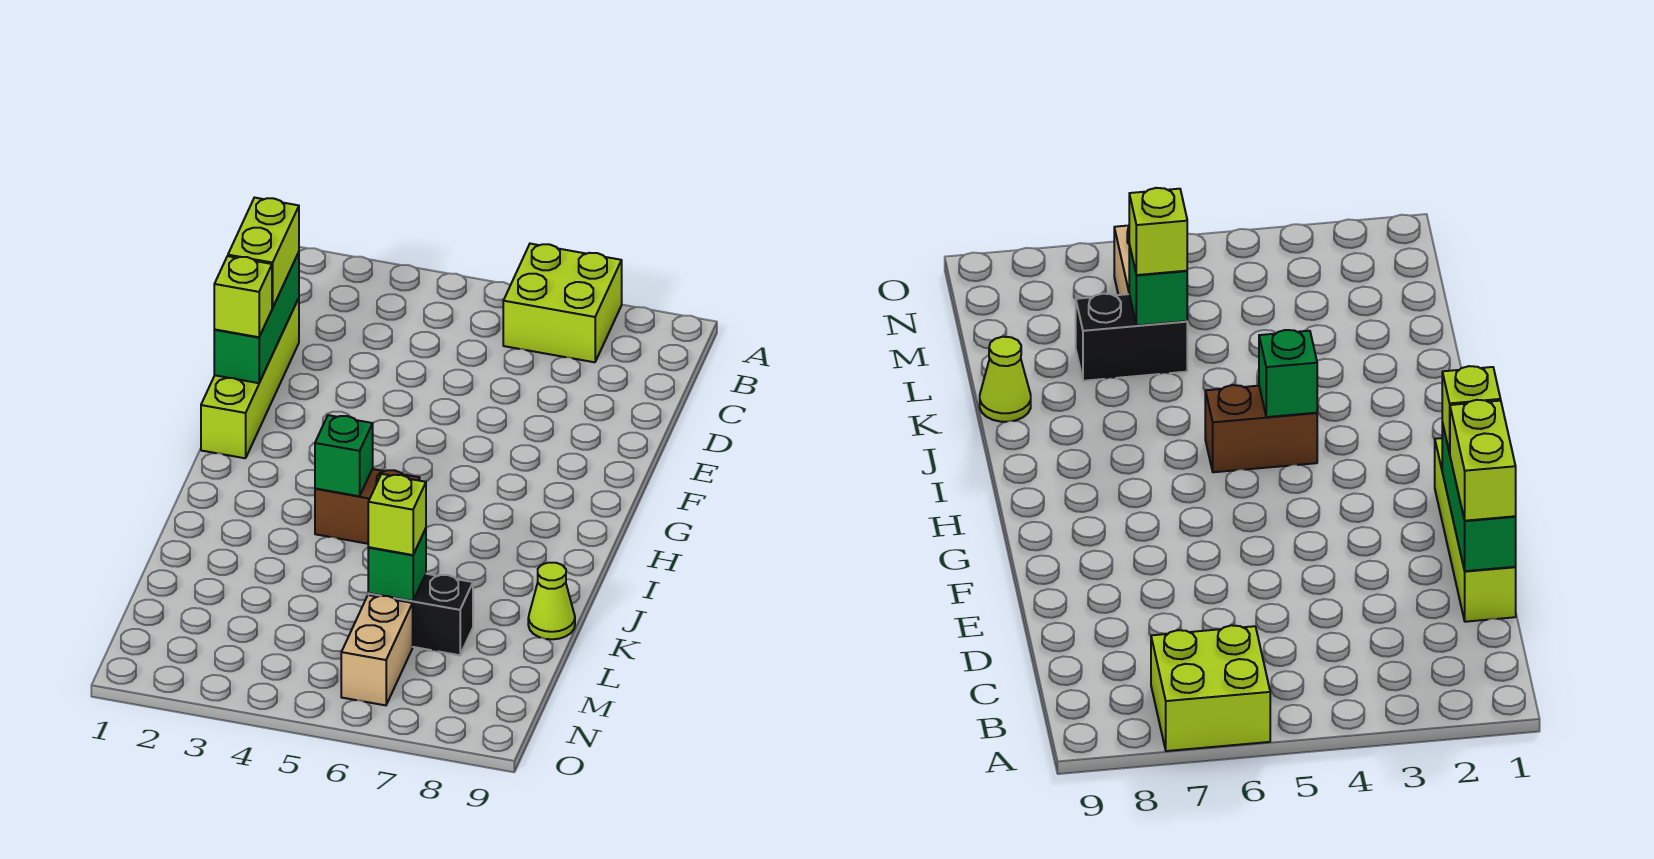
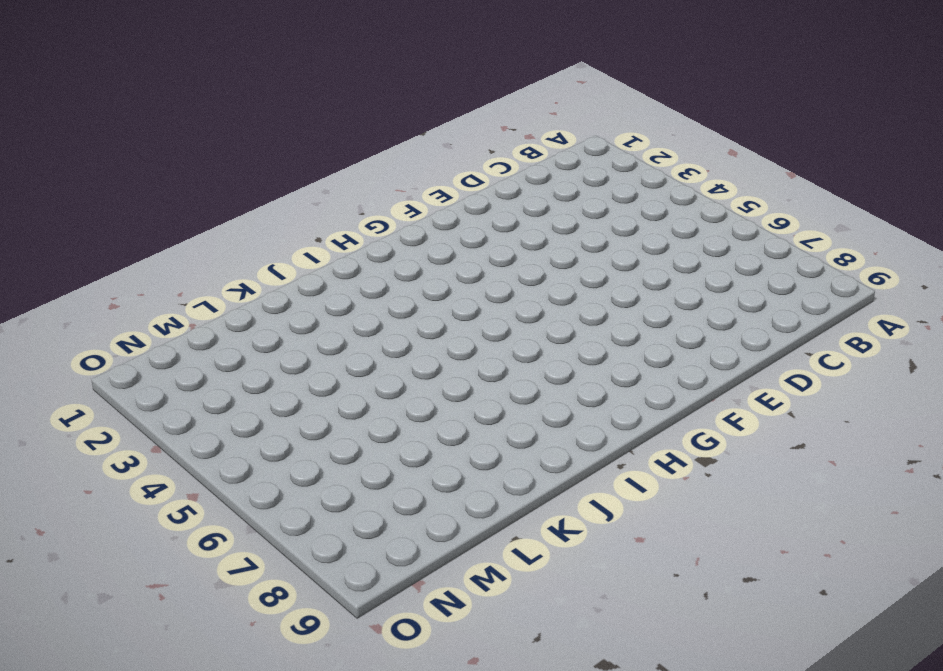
none -> lime brick A6:B7 level 1
none -> lime brick D1:G1 level 1
none -> brown brick I4:I5 level 1

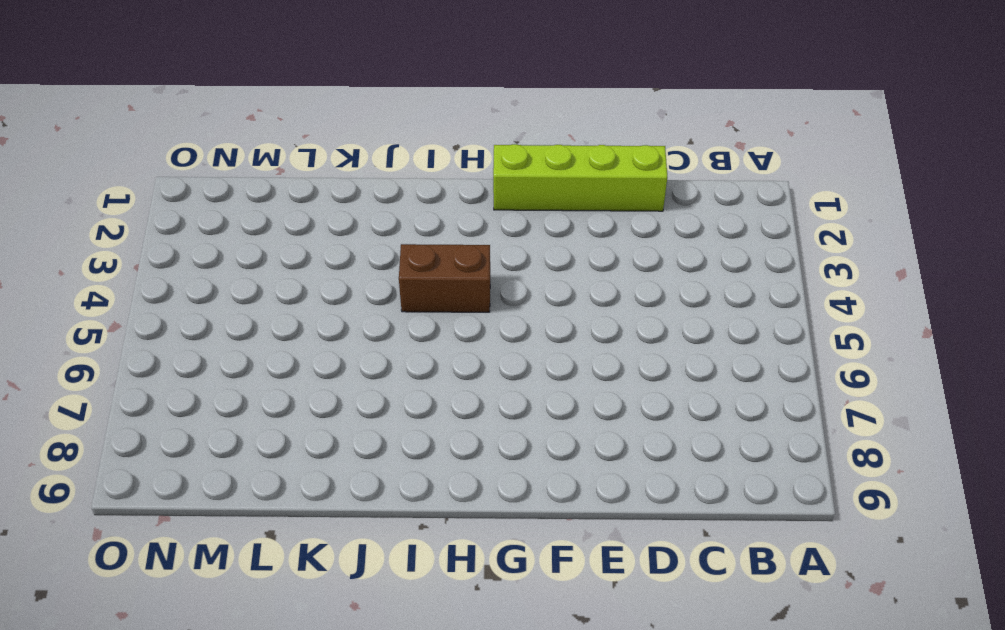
brown brick H4:I4 level 1 -> brown brick I4:I5 level 1
none -> lime brick A6:B7 level 1
none -> lime cone K9 level 1
none -> black brick L6:L7 level 1

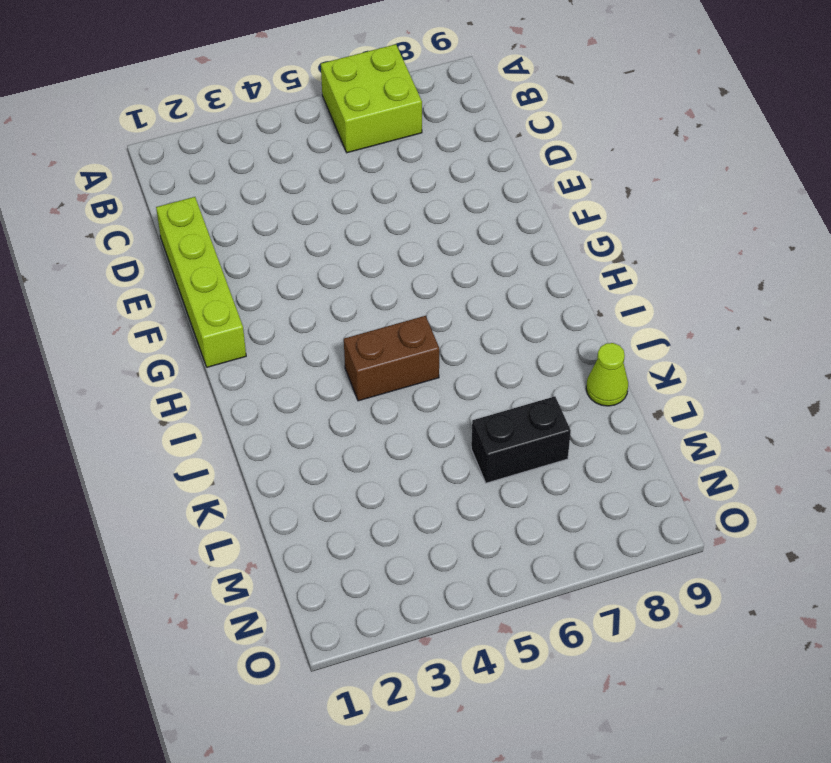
none -> tan brick M6:N6 level 1
none -> green brick D1:F1 level 2
none -> green brick I4 level 2

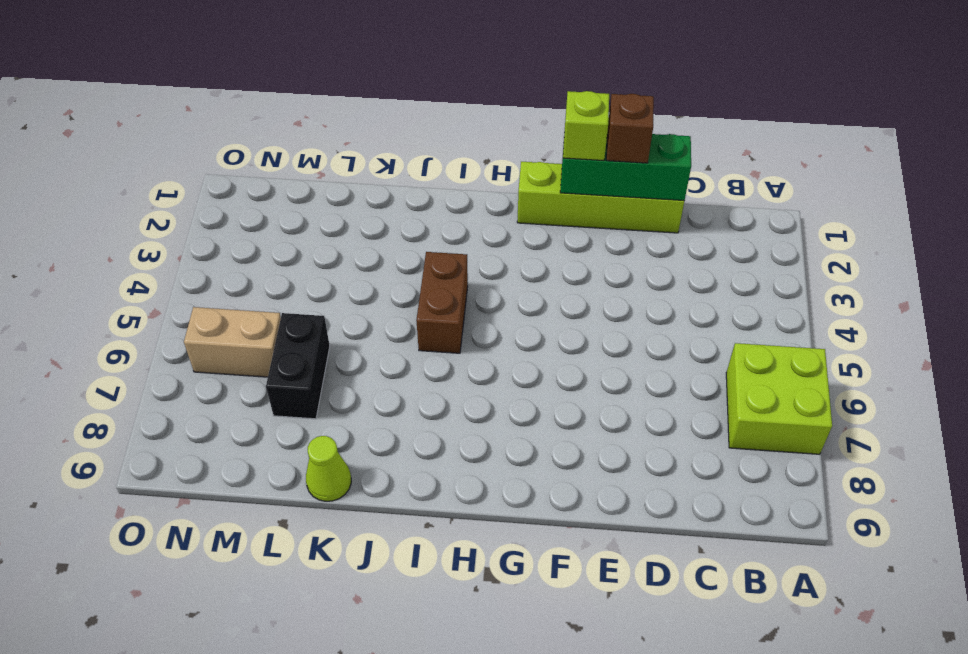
brown brick E1 level 3 -> lime brick D1:E1 level 3
none -> green brick I4 level 2
none -> green brick L6 level 2
none -> lime brick L6 level 3

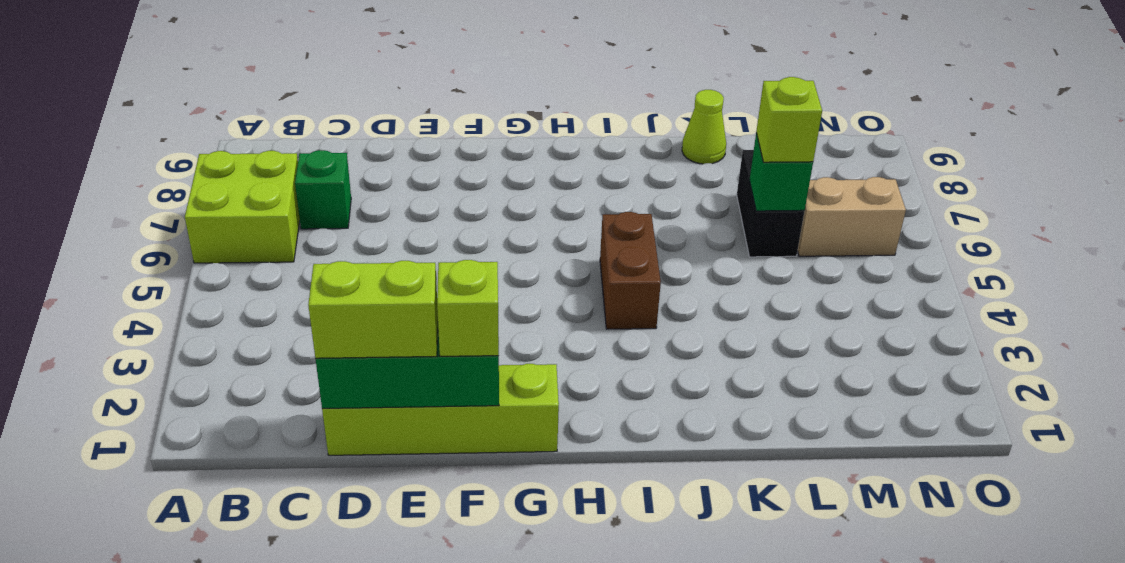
green brick C7 level 1 -> green brick I4 level 2

